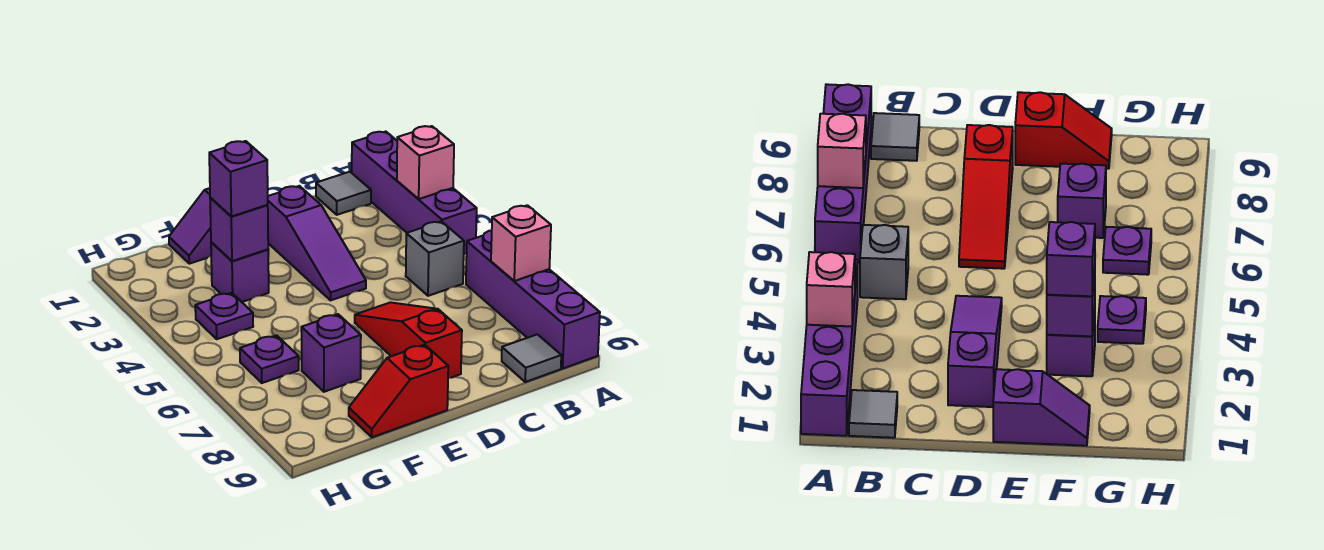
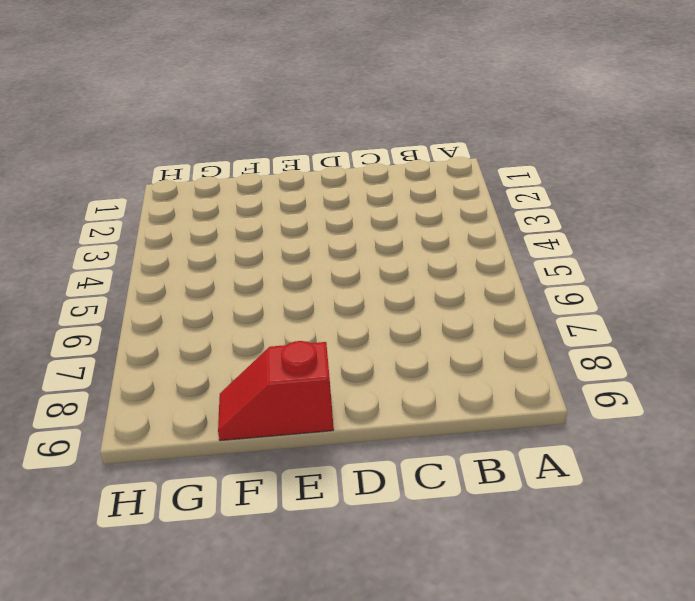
none -> purple brick A1:A4 level 1
none -> purple brick A6:A9 level 1
none -> grey tile B1 level 1

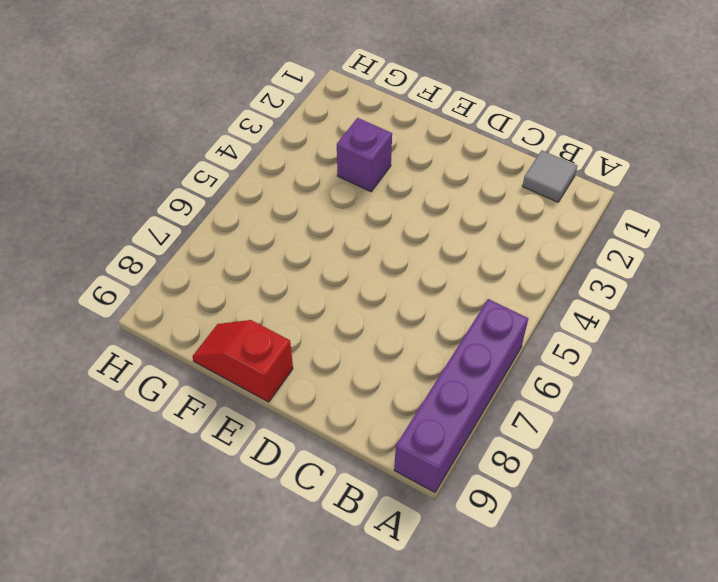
none -> purple brick A1:A4 level 1
none -> grey brick B5 level 1
none -> grey tile B9 level 1

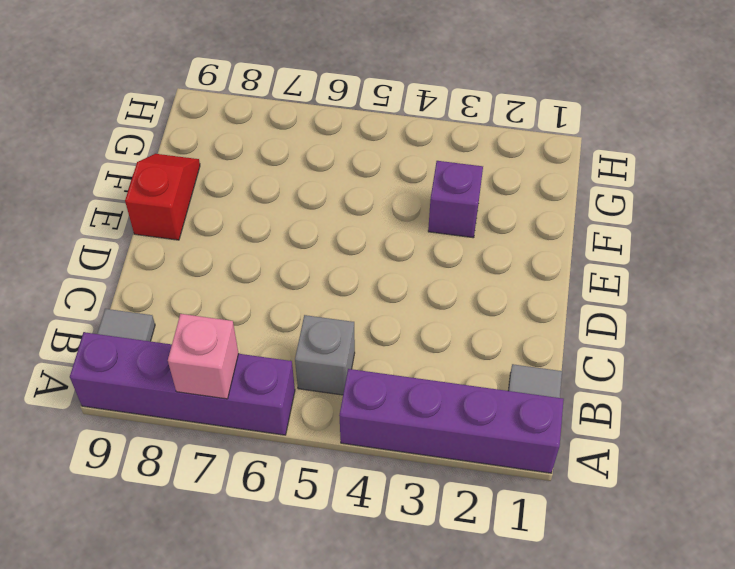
none -> purple slope D2:D4 level 1 top 2
none -> red slope D6:D8 level 1 top 8
none -> purple slope E1:F1 level 1 top E

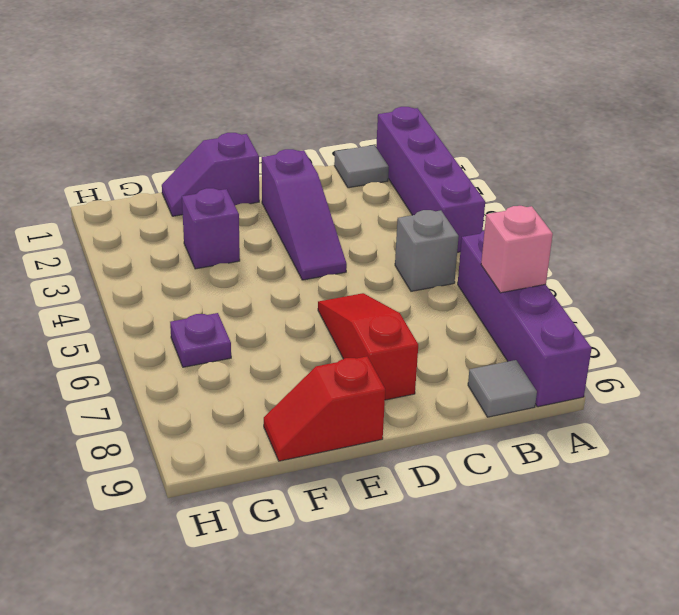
none -> purple brick F7 level 1
none -> purple plate G4 level 1
none -> pink brick A3 level 2

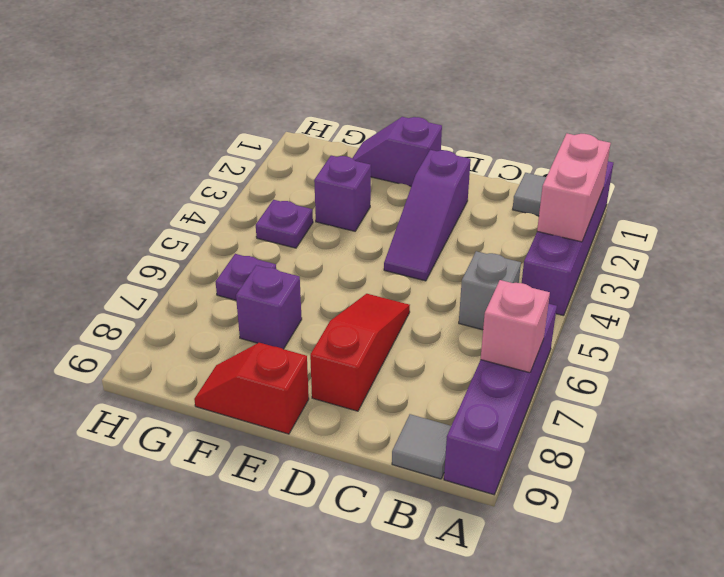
pink brick A2:A3 level 2 -> pink brick A3 level 2
none -> purple brick F3 level 2
none -> purple brick F3 level 3

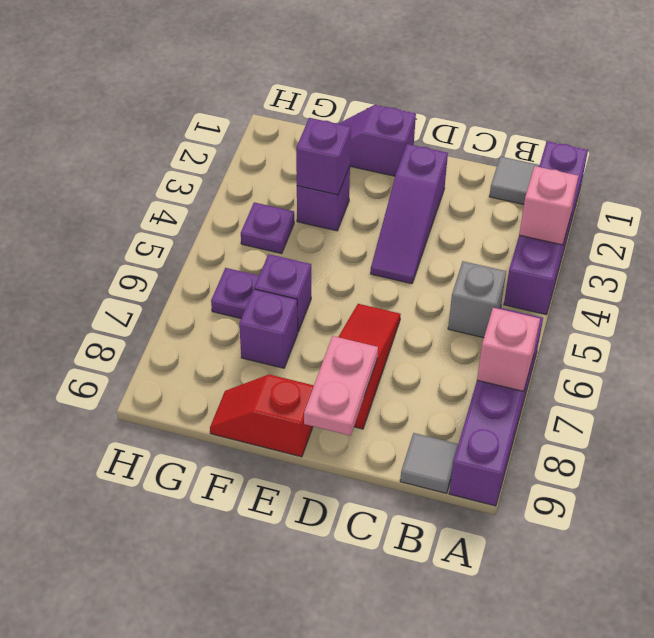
pink plate D8:D9 level 2 -> none
purple brick F6 level 1 -> purple brick F3 level 3

